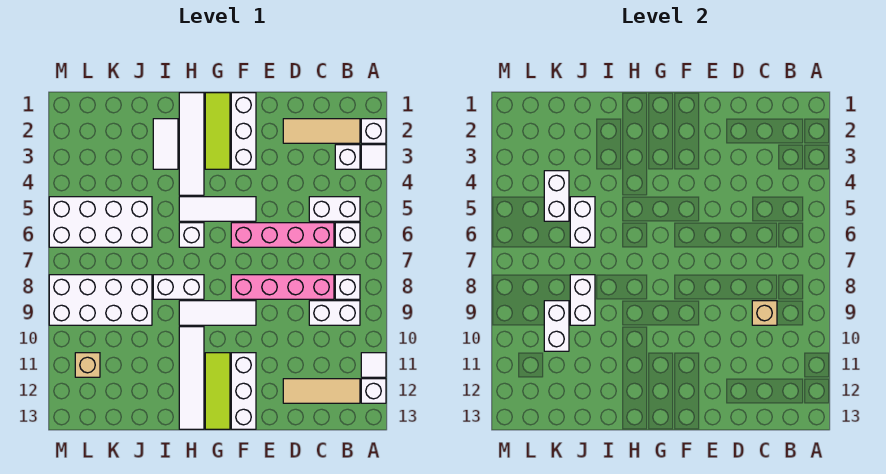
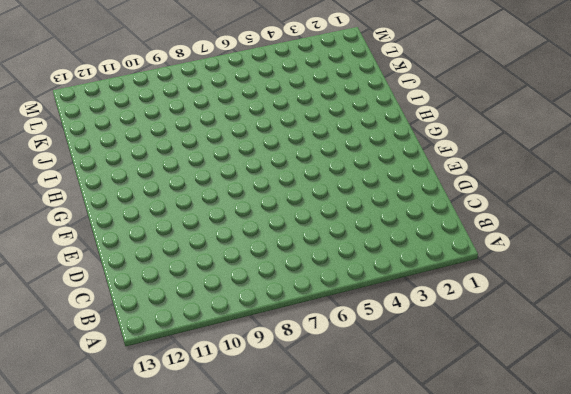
none -> white brick A2 level 1
none -> white tile A3 level 1
none -> white tile A11 level 1
none -> white brick A12 level 1

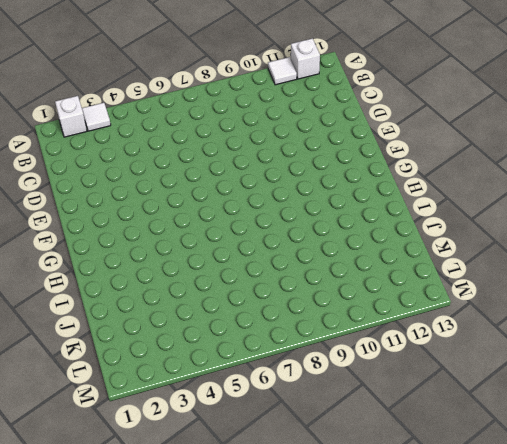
none -> tan tile B2:D2 level 1
none -> white brick B3 level 1
none -> white brick B5:C5 level 1
none -> white brick B6 level 1

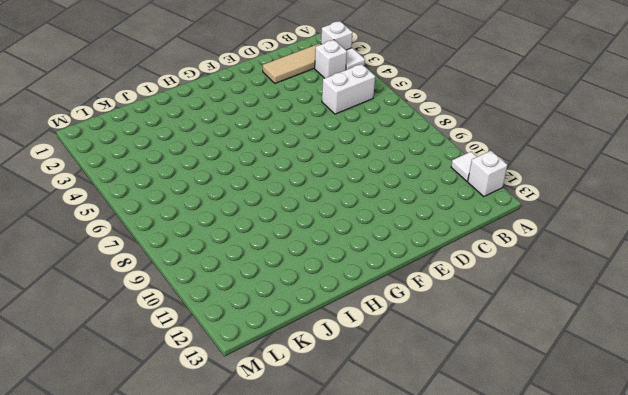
none -> white brick B6 level 1
none -> white brick B8 level 1
none -> white brick B9:C9 level 1
none -> tan tile B12:D12 level 1

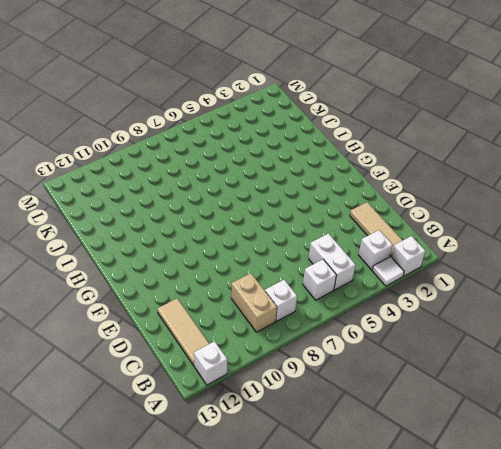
tan brick B9:C9 level 1 -> white brick B9:C9 level 1
none -> white tile A11 level 1
none -> pink brick C6:F6 level 1
none -> pink brick C8:F8 level 1
none -> white brick F1:F3 level 1

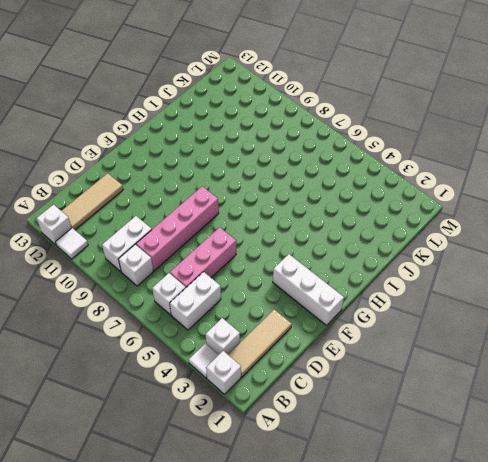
pink brick C6:E6 level 1 -> pink brick C6:F6 level 1
none -> white tile F5:H5 level 1
none -> white tile F9:H9 level 1
none -> white brick F11:F13 level 1
none -> lime tile G1:G3 level 1

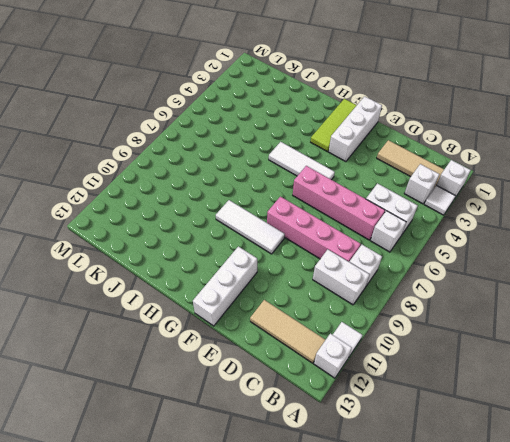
none -> lime tile G11:G13 level 1
none -> white tile H1:H4 level 1
none -> white brick H6 level 1
none -> white brick H8:I8 level 1

